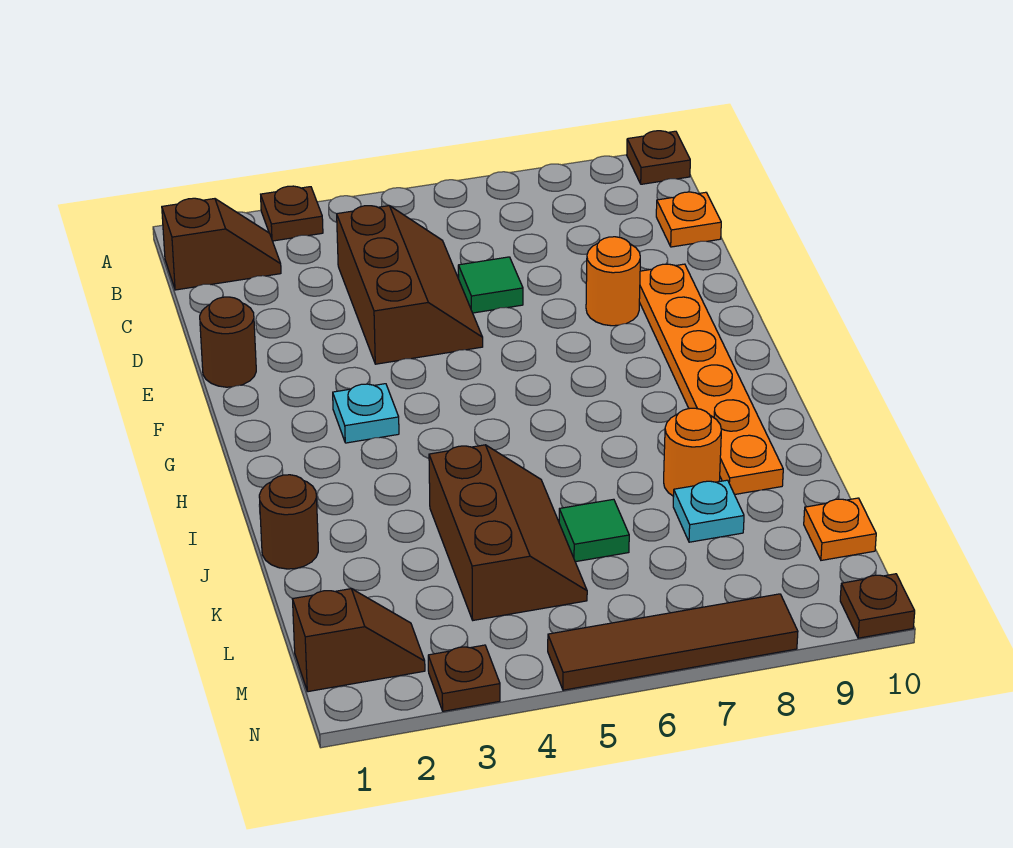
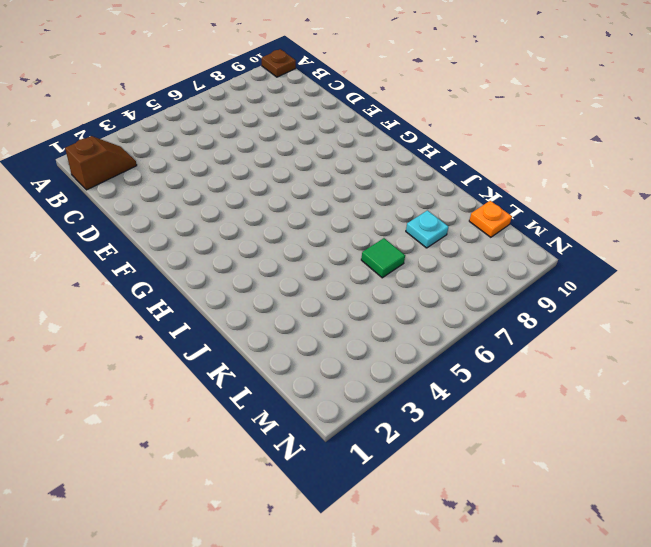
none -> brown plate A3 level 1
none -> brown slope C4:E5 level 1 top 4
none -> orange plate C10 level 1

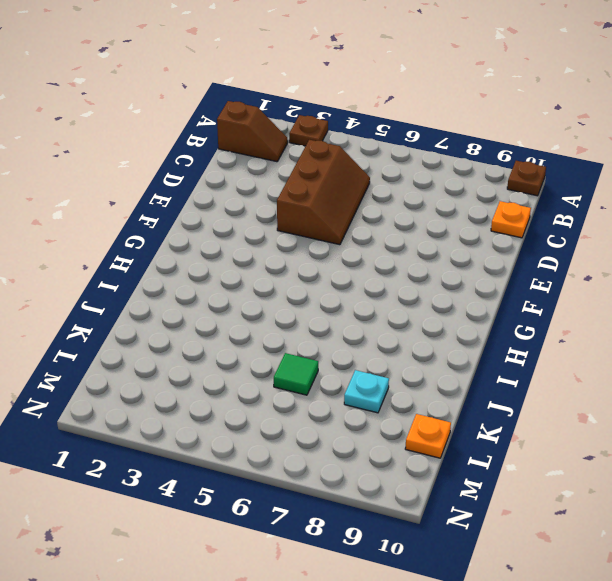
none -> green tile D6 level 1
none -> brown round brick E1 level 1
none -> orange round brick E8 level 1

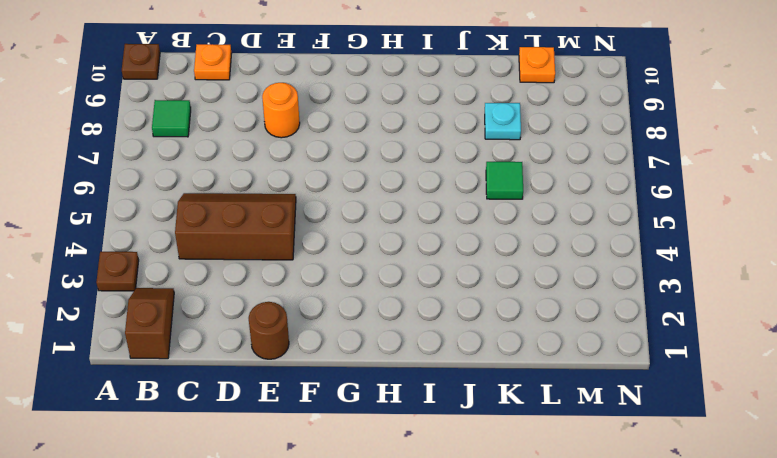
green tile B8 level 1 -> green tile D6 level 1
none -> orange plate E9:J9 level 1
none -> cyan plate G3 level 1
none -> brown round brick J1 level 1

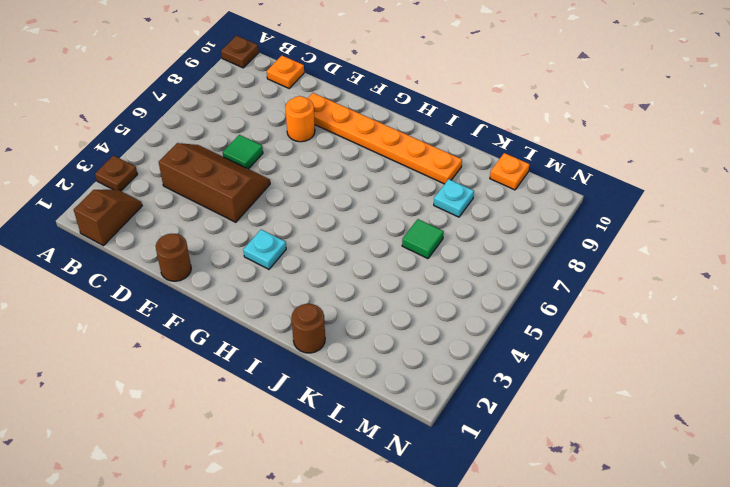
none -> brown slope J4:L5 level 1 top 4
none -> orange round brick J8 level 1
none -> brown slope M1:M2 level 1 top 1

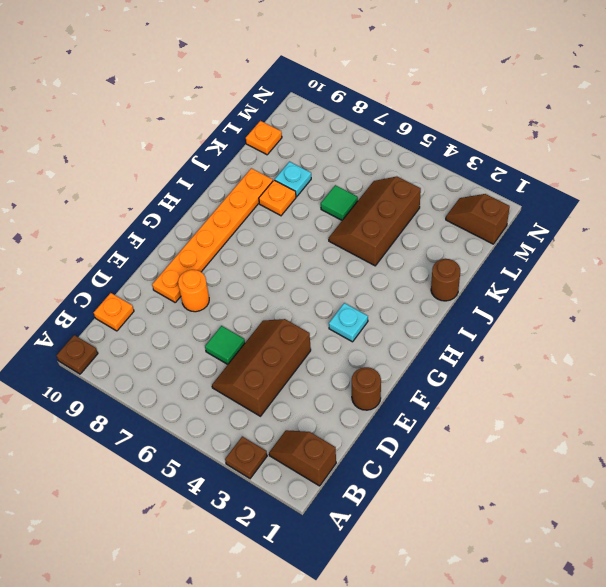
orange plate J8 level 1 -> orange round brick J8 level 1
none -> brown plate N3 level 1
none -> brown tile N5:N8 level 1
none -> brown plate N10 level 1

